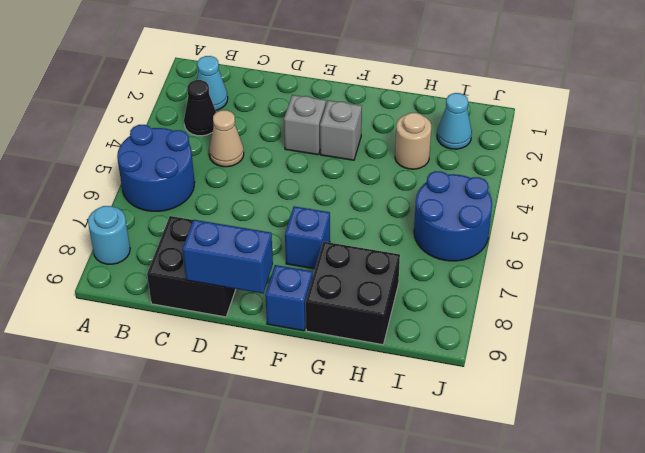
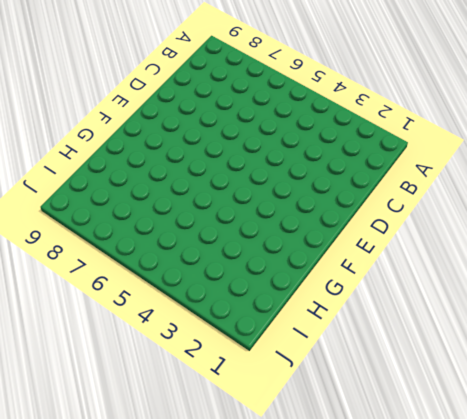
none -> blue round brick A5:B6 level 1
none -> cyan round brick A8 level 1
none -> cyan cone B2 level 1

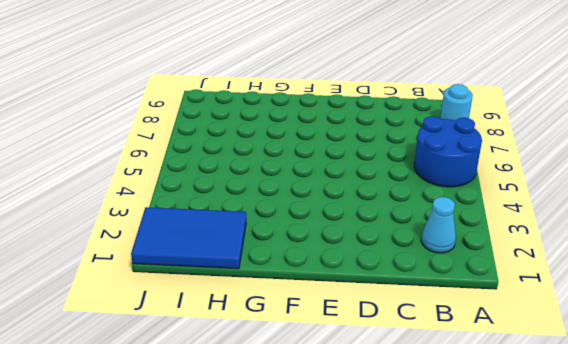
blue tile H1:J2 level 1 -> cyan cone I2 level 1
none -> black cone B3 level 1
none -> tan cone C4 level 1
none -> black brick C8:D9 level 1

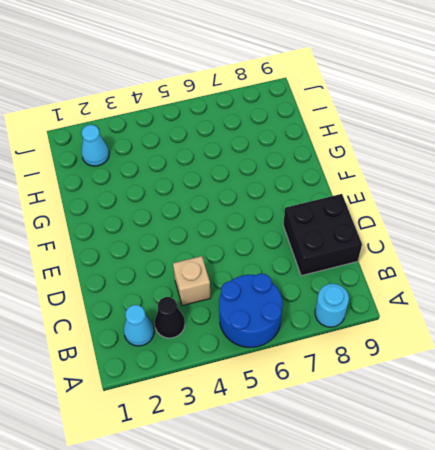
tan brick C4 level 1 -> tan cone C4 level 1
none -> grey brick E3 level 1
none -> grey brick F3 level 1
none -> blue brick F7 level 1

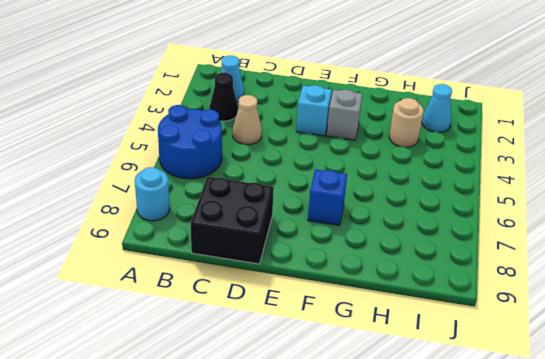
cyan brick E3 level 1 -> grey brick E3 level 1
none -> blue brick F9 level 1
none -> black brick G8:H9 level 1
none -> blue round brick I5:J6 level 1

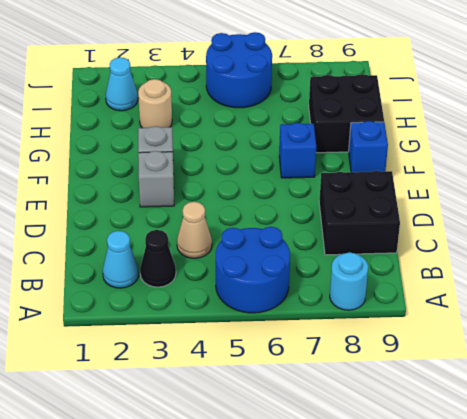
none -> blue brick D9:E9 level 2

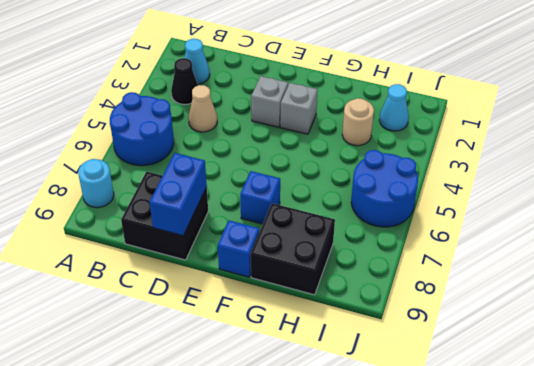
blue brick D8:D9 level 2 -> blue brick D9:E9 level 2

